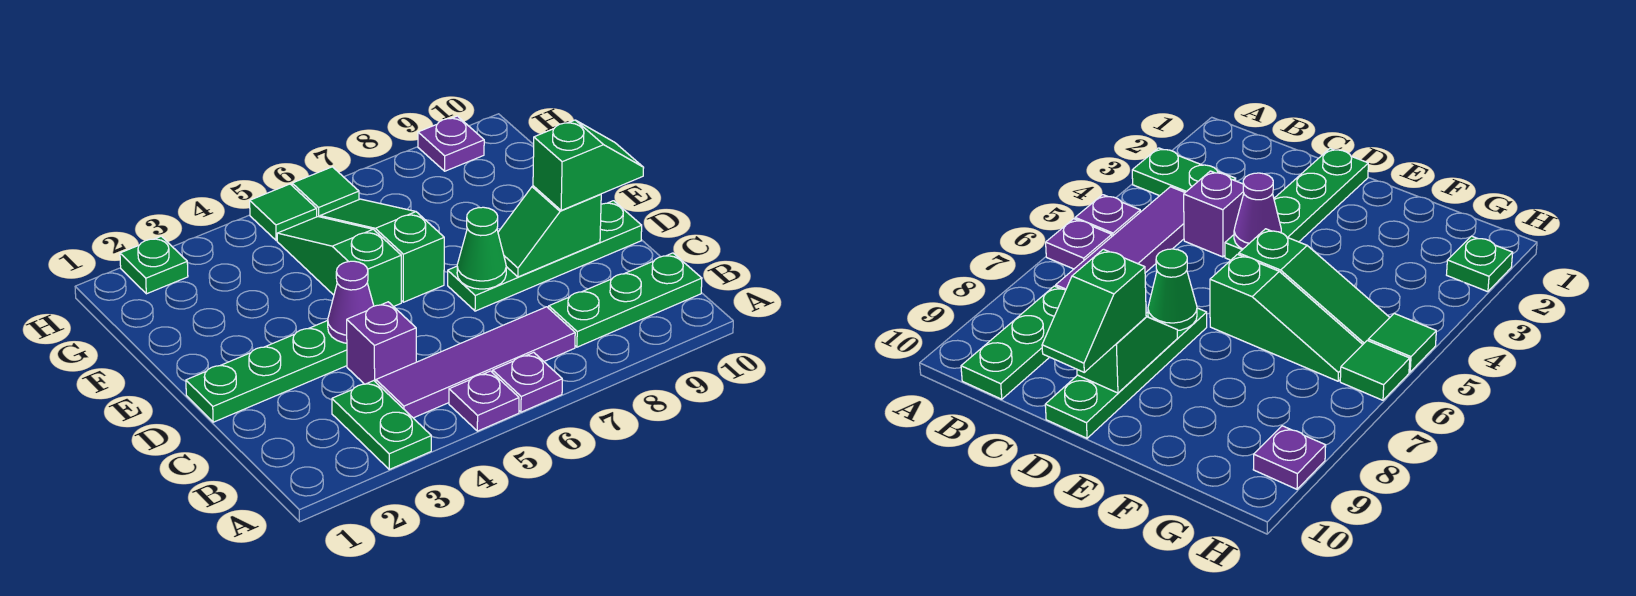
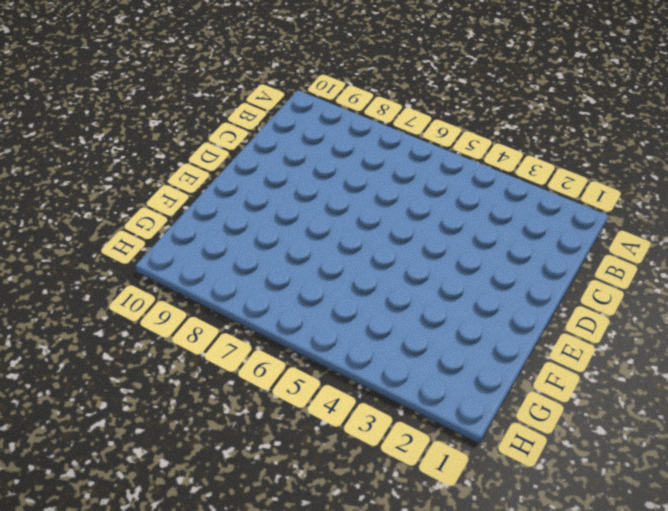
none -> green plate A3:B3 level 1
none -> purple plate A5 level 1
none -> purple plate A6 level 1

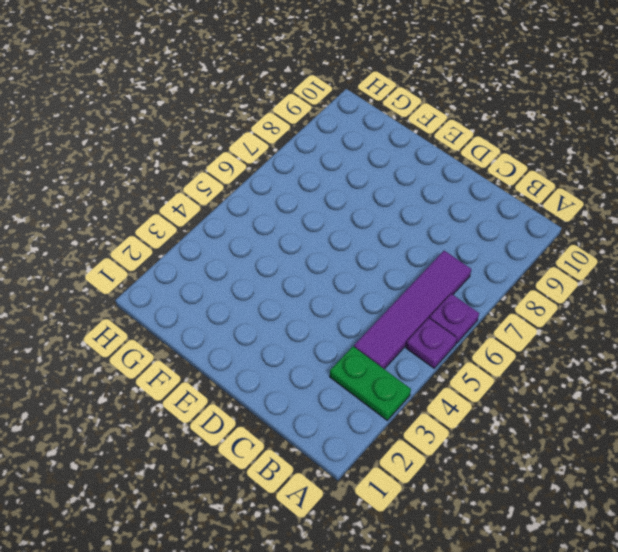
none -> green plate B8:B10 level 1
none -> purple brick C4 level 1
none -> green plate D1:D4 level 1

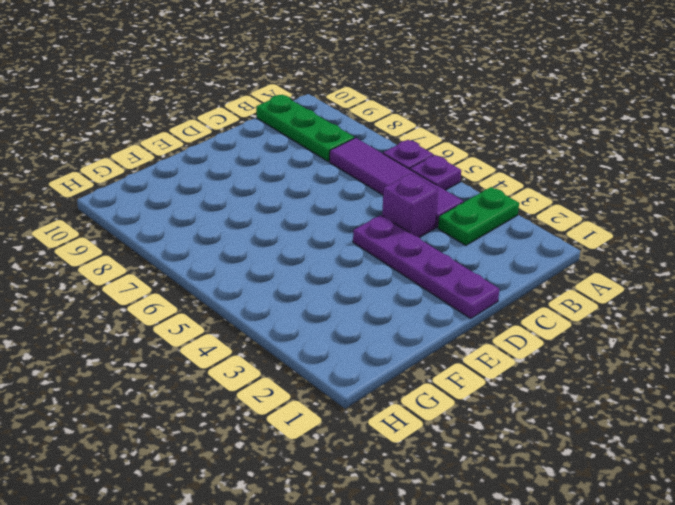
purple plate D1:D4 level 1 -> green plate D1:D4 level 1
none -> green plate D7:D10 level 1
none -> green slope E5:G5 level 1 top E
none -> green slope E6:G6 level 1 top E

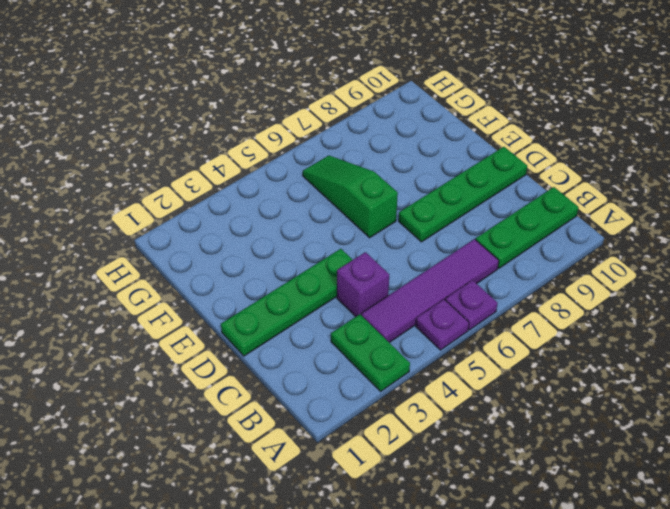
none -> green slope E5:G5 level 1 top E
none -> green plate H2 level 1
none -> green tile H5 level 1

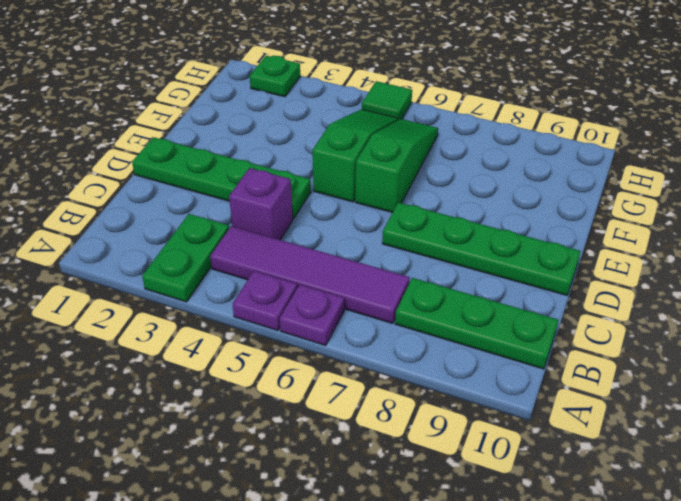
none -> green tile H6 level 1
none -> purple plate H9 level 1
none -> purple cone D4 level 2

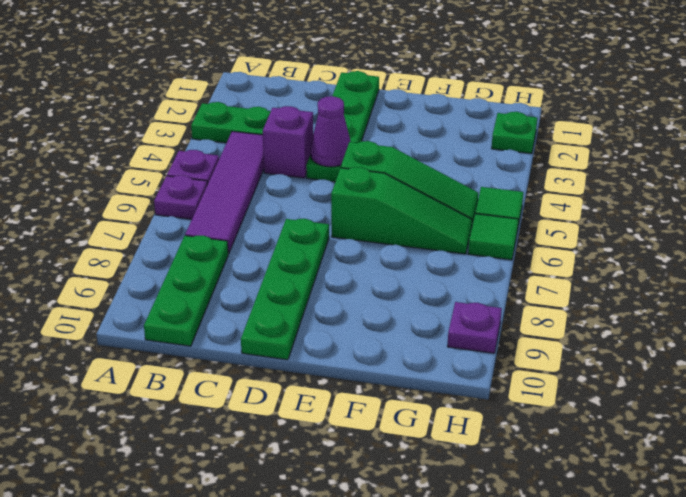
none -> green cone D7 level 2
none -> green slope D8:D9 level 2 top 9
none -> green slope D9:D10 level 3 top 9

